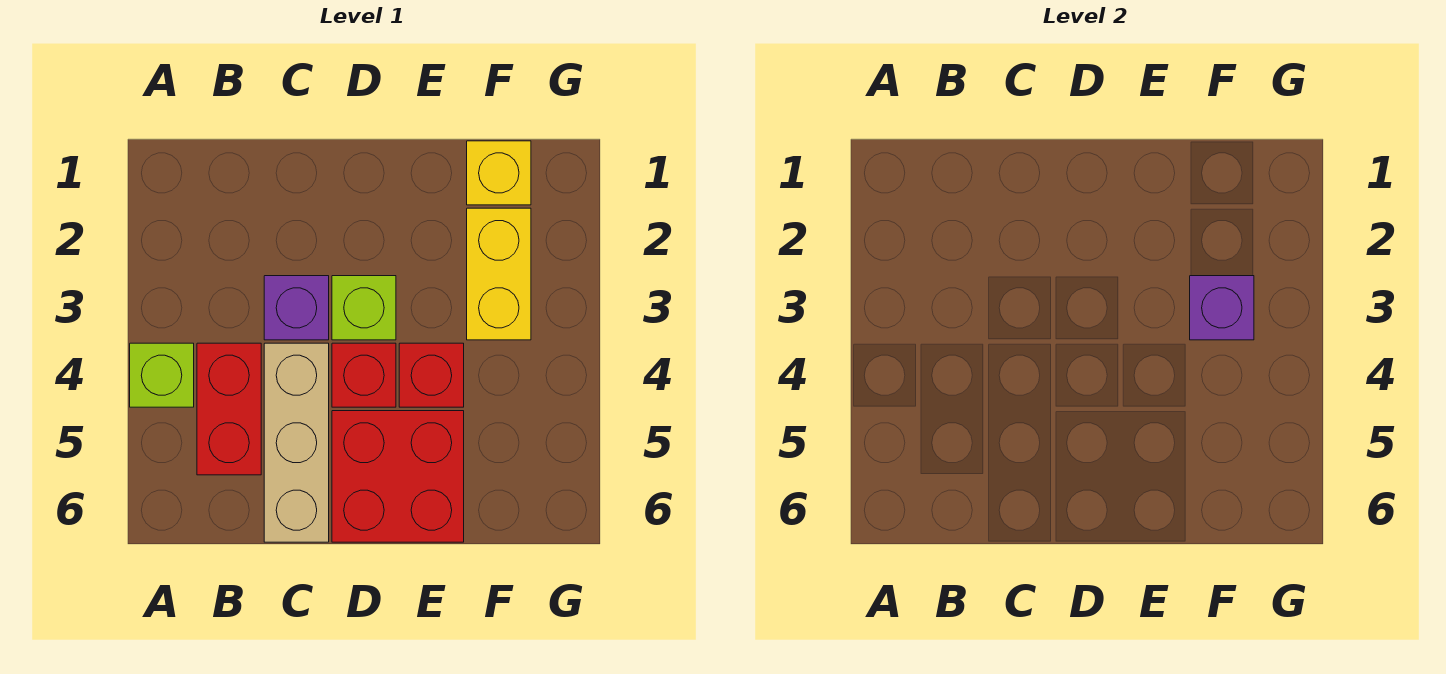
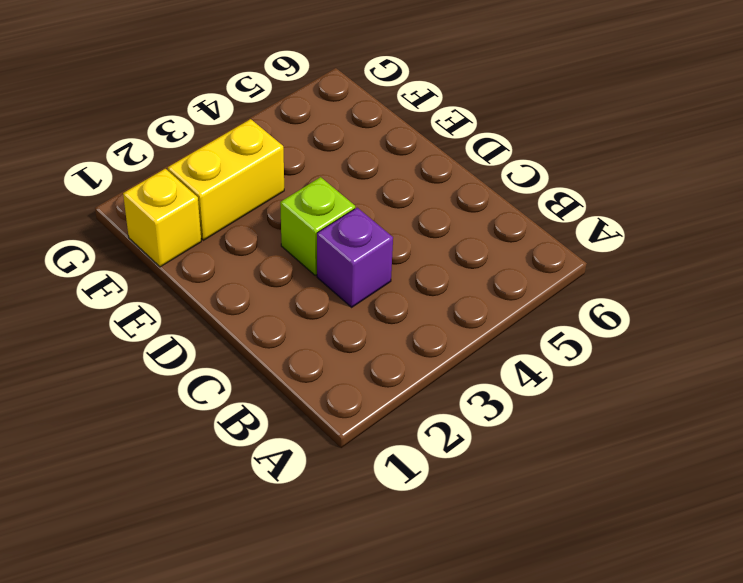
none -> lime brick A4 level 1
none -> red brick B4:B5 level 1

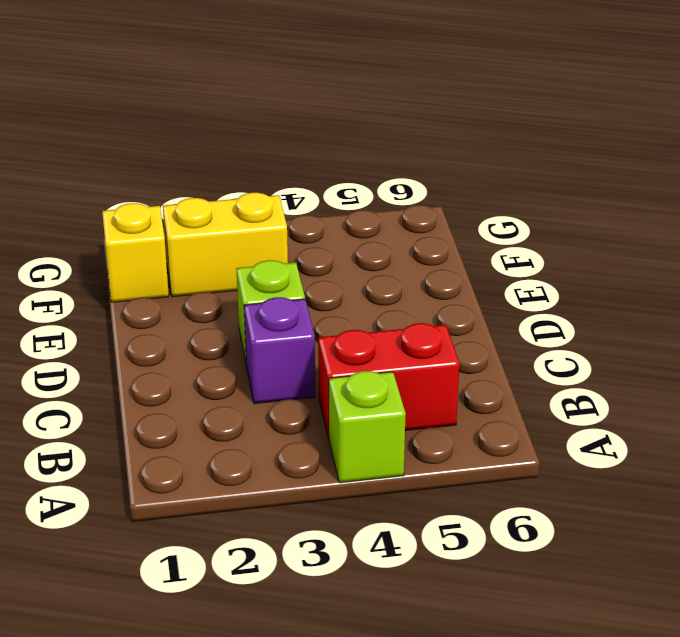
none -> tan brick C4:C6 level 1
none -> red brick D4 level 1

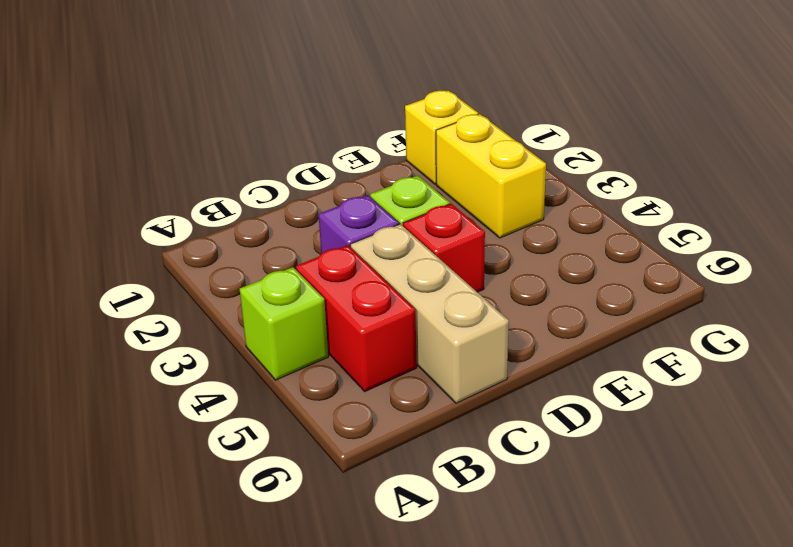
none -> red brick D5:E6 level 1
none -> red brick E4 level 1

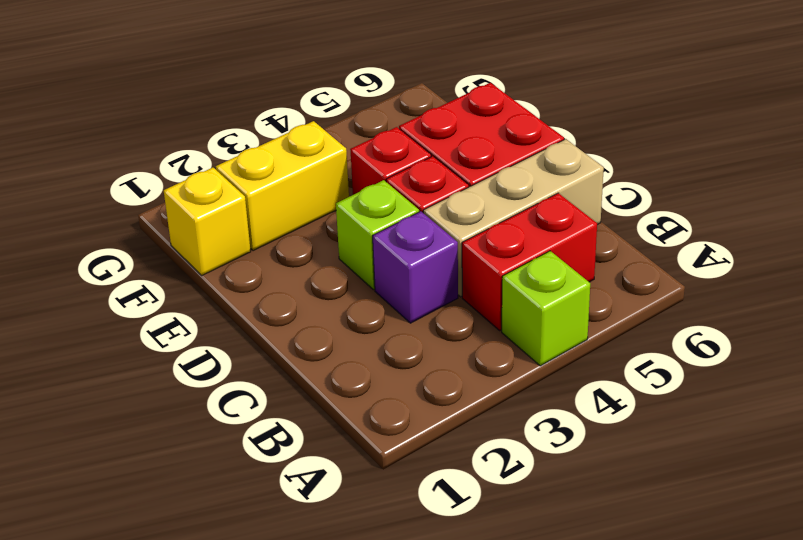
none -> purple brick F3 level 2

